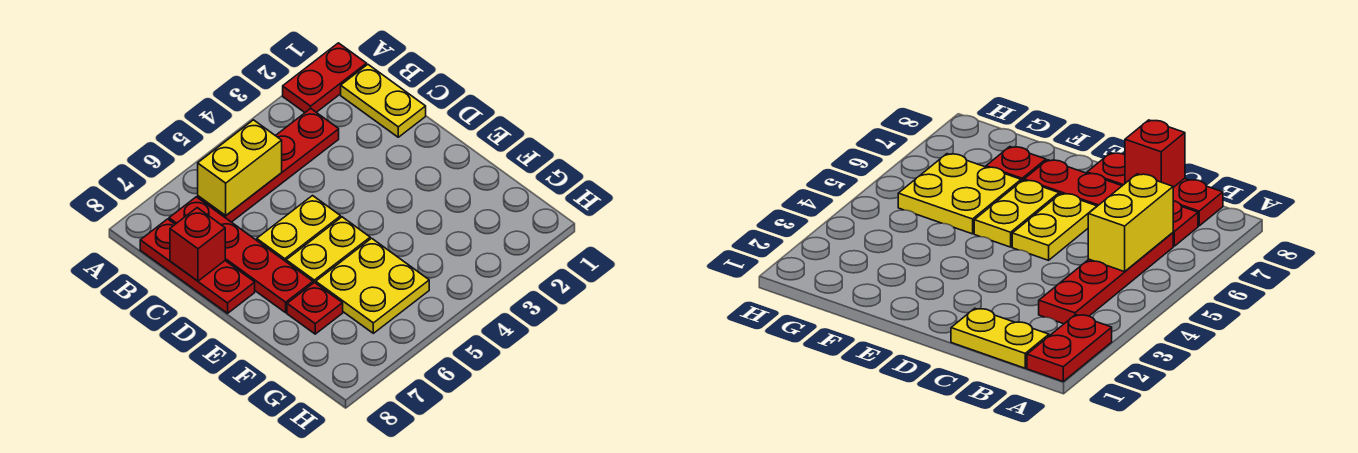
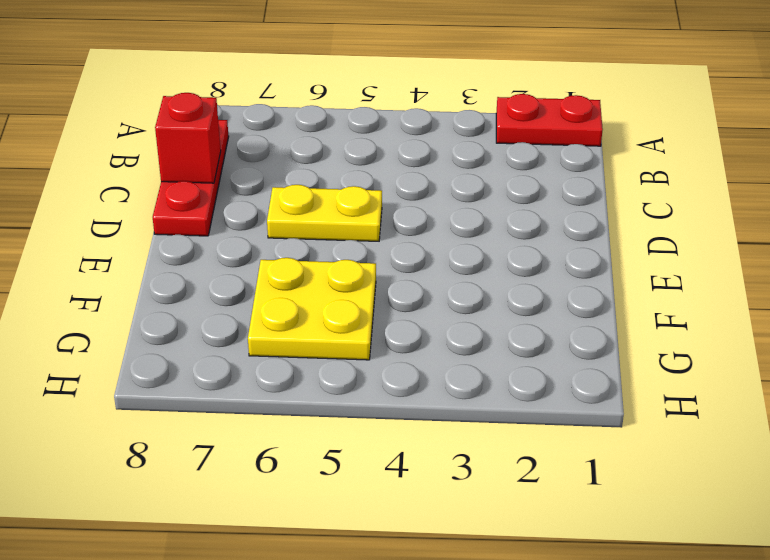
none -> yellow plate B1:C1 level 1
none -> red plate B3:B6 level 1

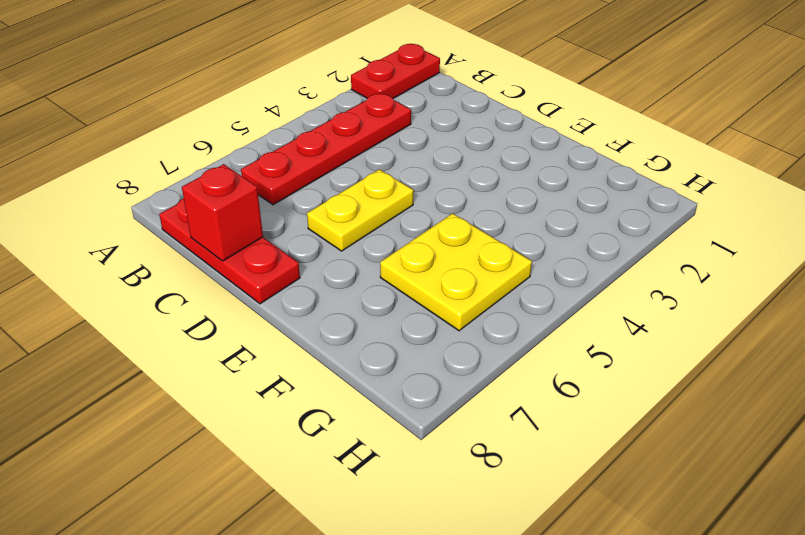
none -> yellow plate B1:C1 level 1
none -> red plate B7:E7 level 1

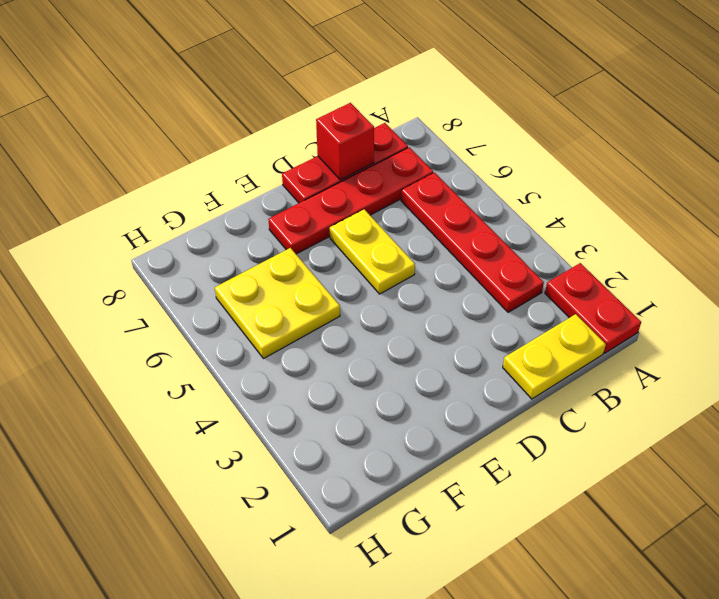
none -> yellow plate E5:E6 level 1
none -> red plate F7 level 1

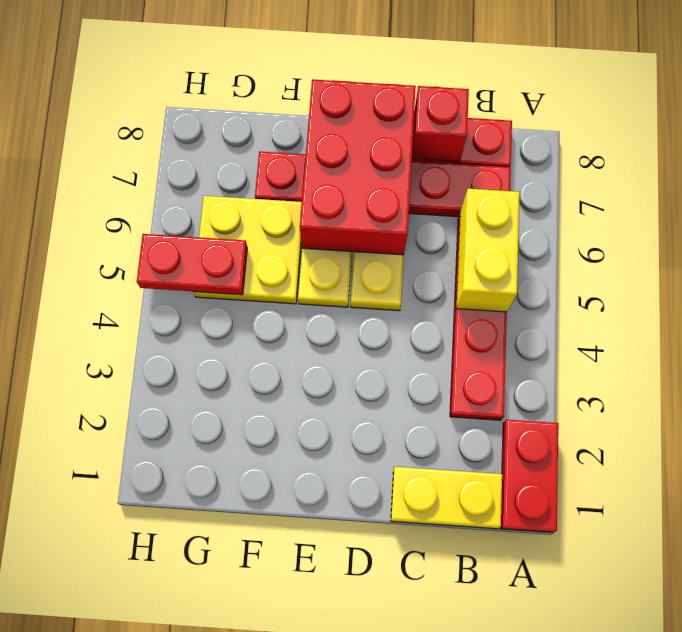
red brick D6:E8 level 2 -> none
red plate G5:H5 level 2 -> none

